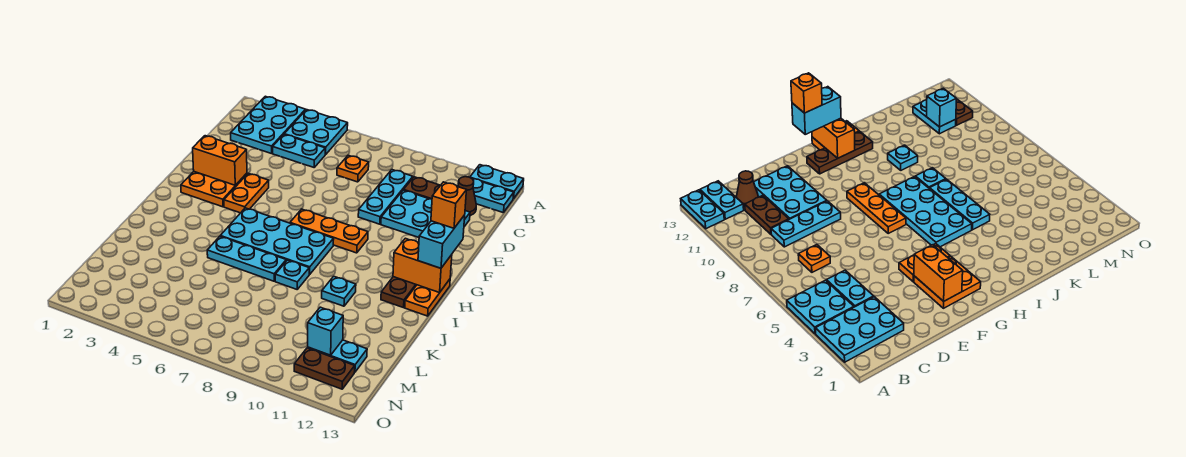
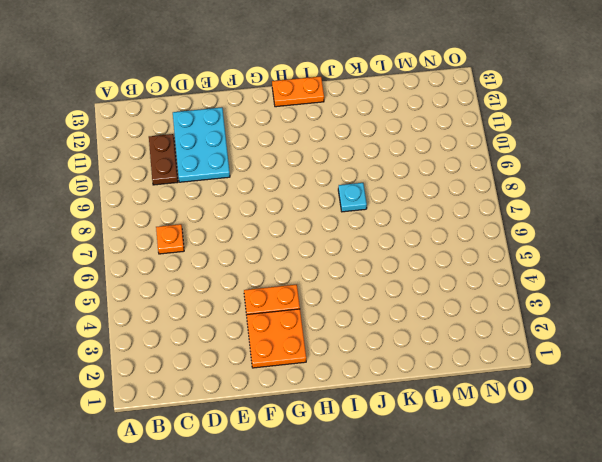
none -> cyan plate A2:C3 level 1
none -> cyan plate A4:B5 level 1
none -> cyan plate A12:A13 level 1

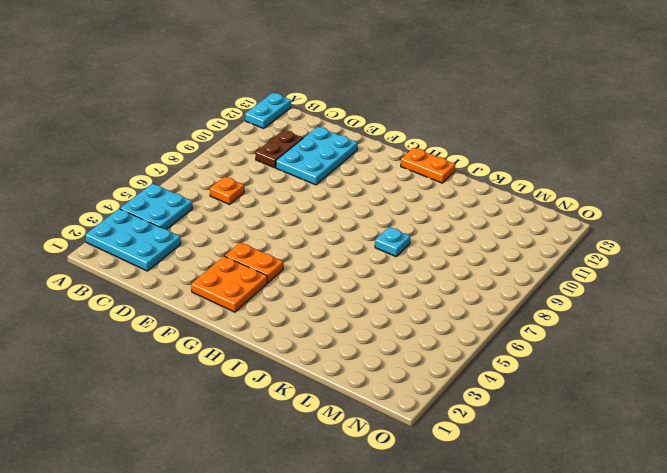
none -> cyan plate B12:B13 level 1
none -> cyan plate C4:C5 level 1
none -> cyan plate C9:E9 level 1

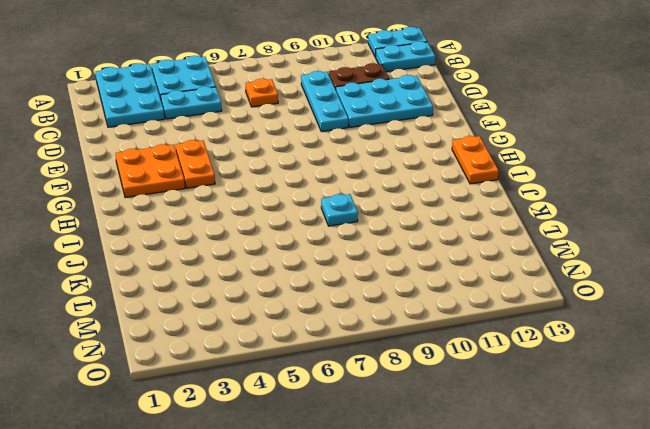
none -> brown cone C12 level 1
none -> orange plate G7:G9 level 1
none -> brown plate G12:I12 level 1

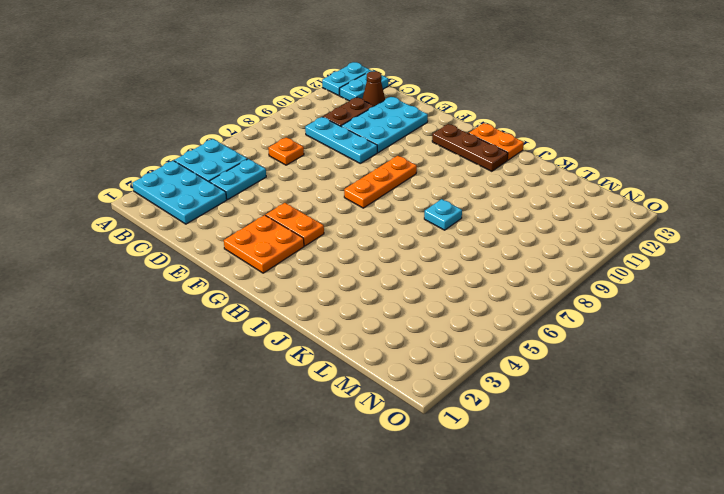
none -> cyan plate H5:I8 level 1
none -> cyan plate J5:J7 level 1
none -> cyan plate J10 level 1

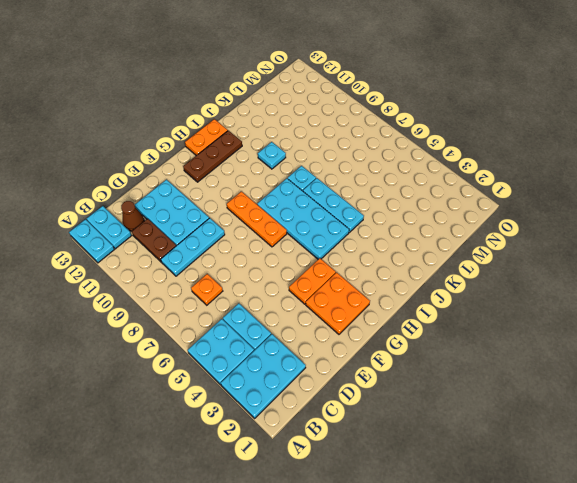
none -> cyan plate M11:M12 level 1
none -> brown plate N11:N12 level 1
none -> orange brick F2:F3 level 2

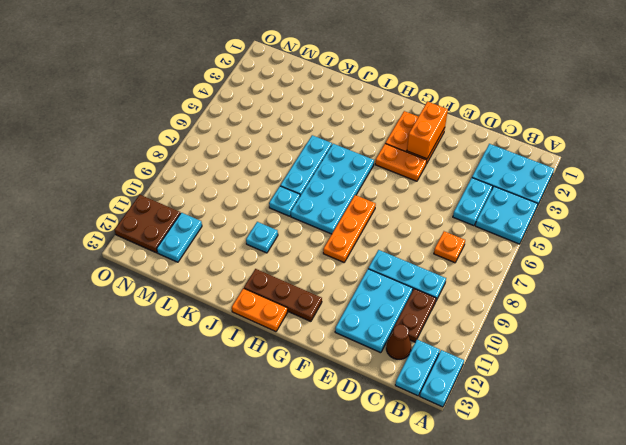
brown plate N11:O12 level 1 -> brown plate N11:N12 level 1
none -> orange brick H12:H13 level 2
none -> cyan brick M11 level 2
none -> cyan brick G13:H13 level 3

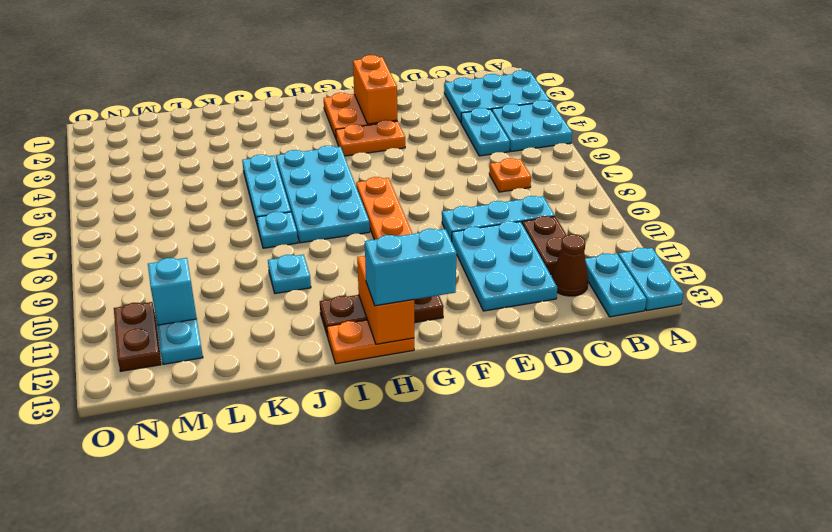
none -> orange brick G13 level 4

